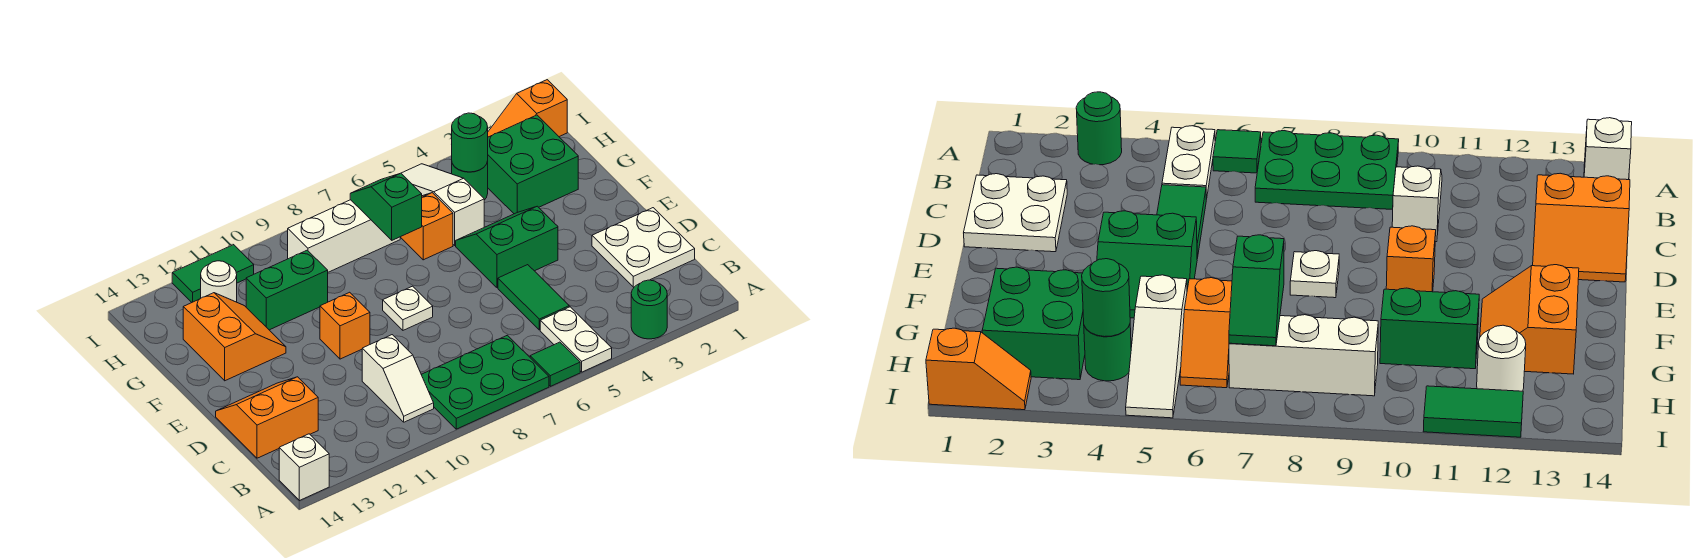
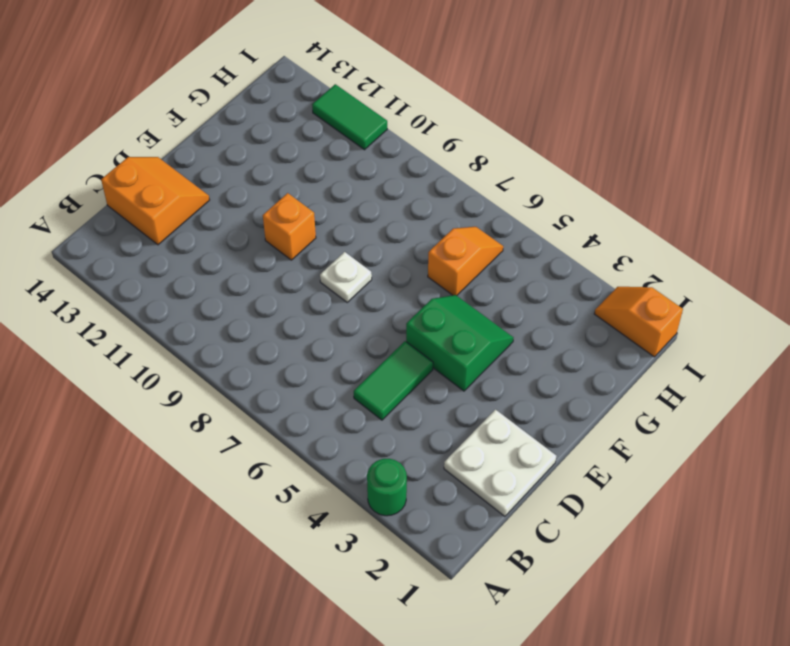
none -> white plate A5:B5 level 1
none -> green tile A6 level 1
none -> green plate A7:B9 level 1

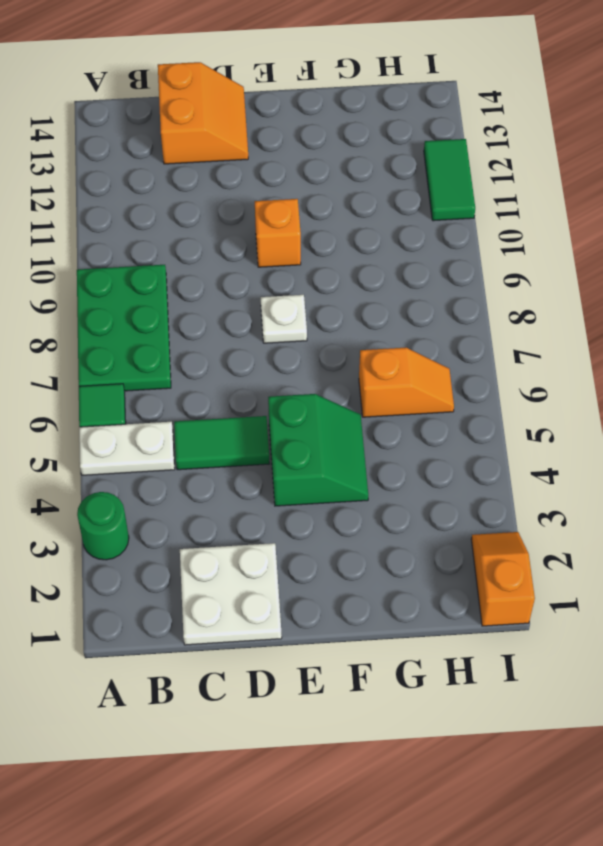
none -> white brick A14 level 1
none -> white slope B10:C10 level 1 top C
none -> orange slope F12:G13 level 1 top 13

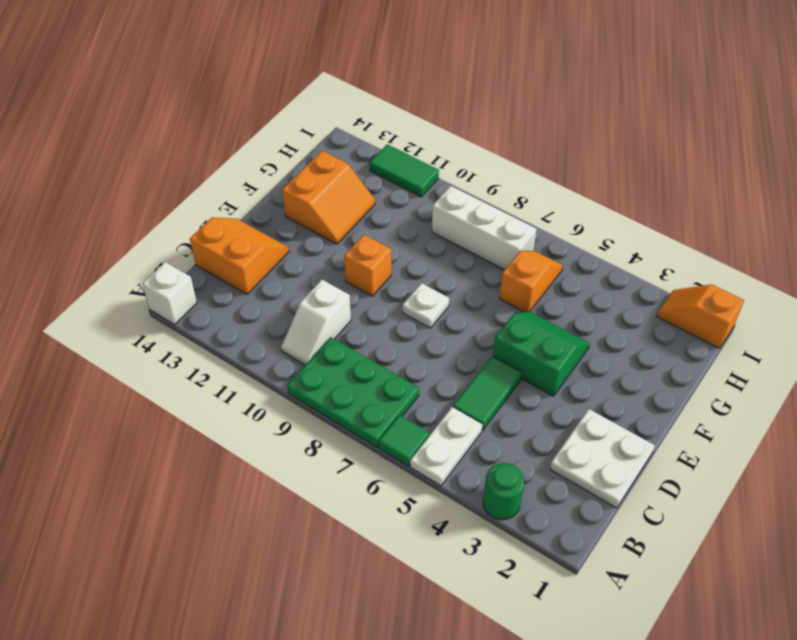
none -> green brick G2:H3 level 1
none -> white slope G5:I5 level 1 top G
none -> green brick G10:G11 level 1

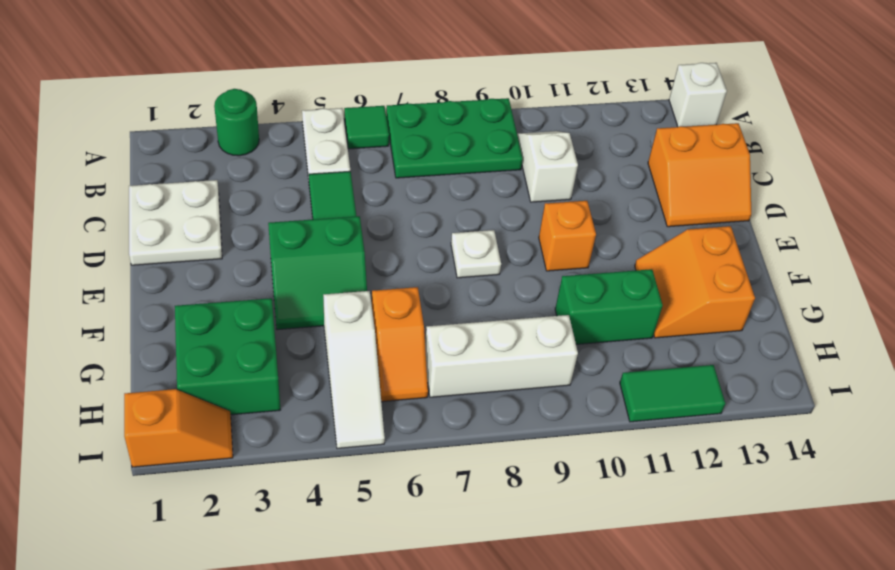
none -> green round brick H4 level 1
none -> white round brick H12 level 1
none -> green slope G7:H7 level 2 top G

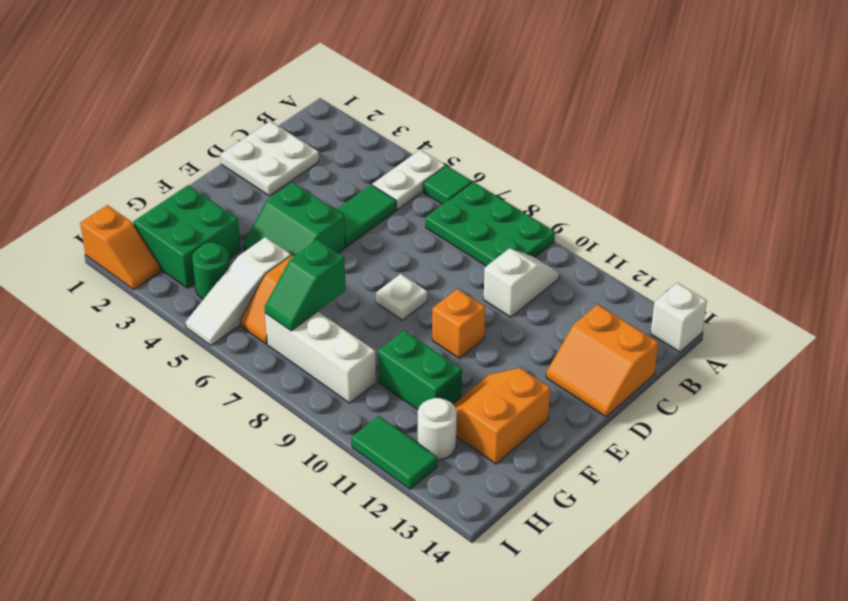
none -> green round brick A3 level 1
none -> green round brick H4 level 2

